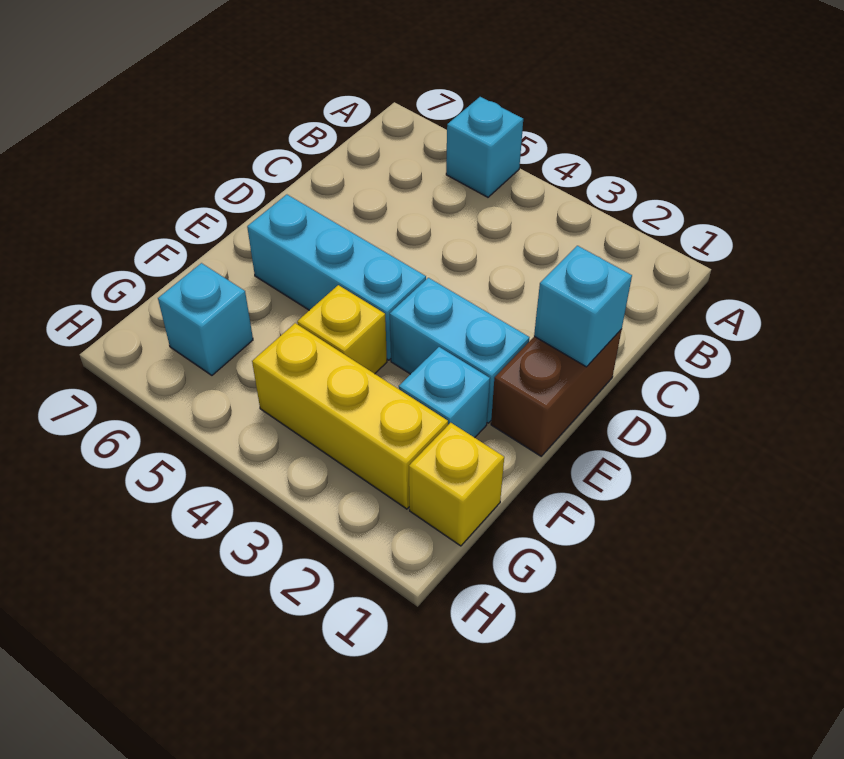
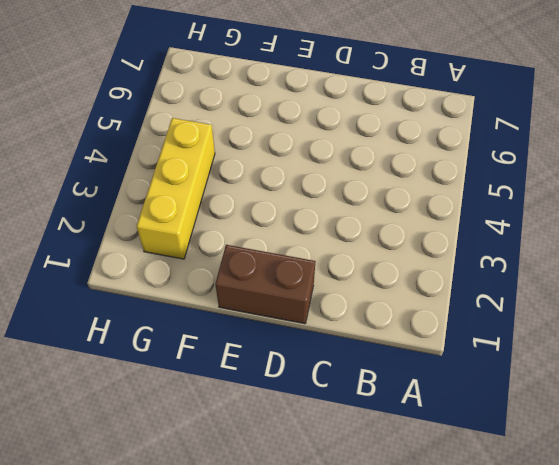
none -> cyan brick A5 level 1
none -> cyan brick E2:E3 level 1

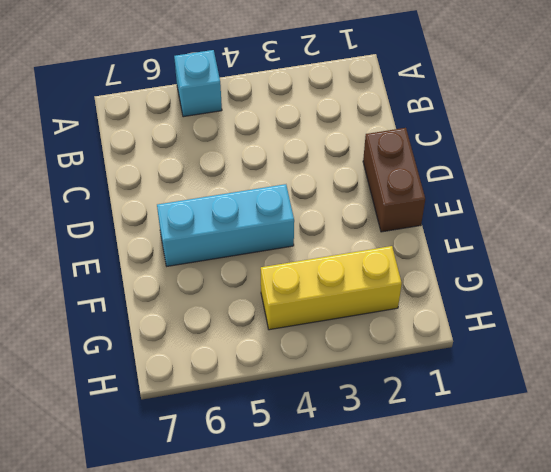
none -> cyan brick E2:E3 level 1
none -> cyan brick F2 level 1

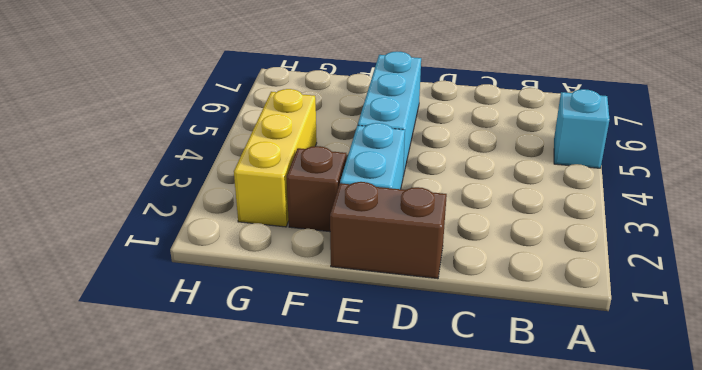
brown brick F2 level 1 -> cyan brick F2 level 1
none -> yellow brick F4 level 1
none -> yellow brick G1 level 1

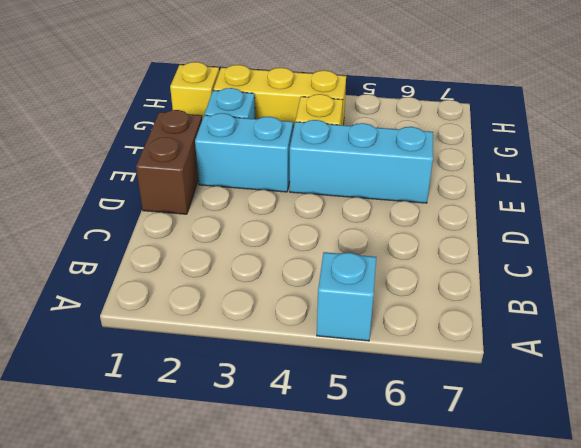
none -> cyan brick G6 level 1
none -> cyan brick D1 level 2

